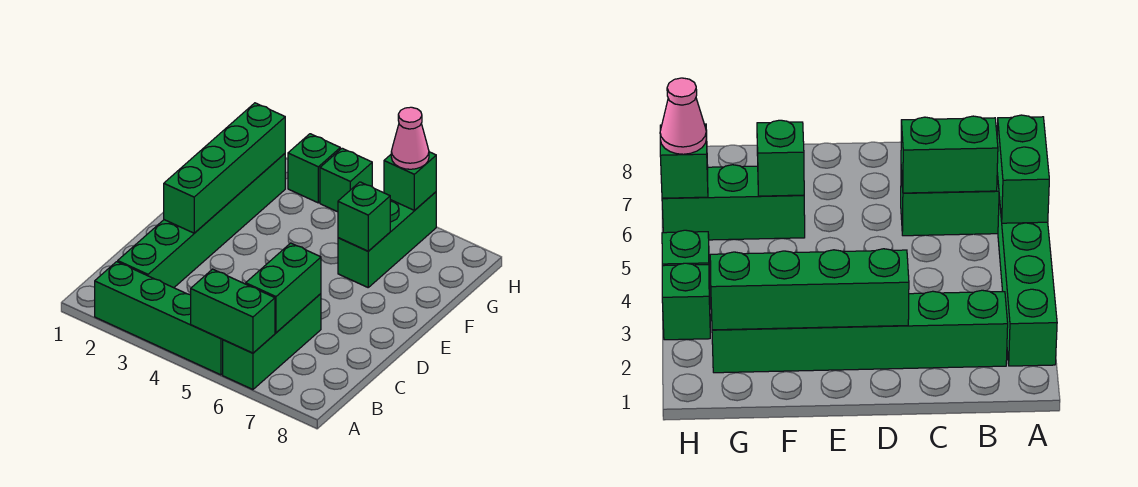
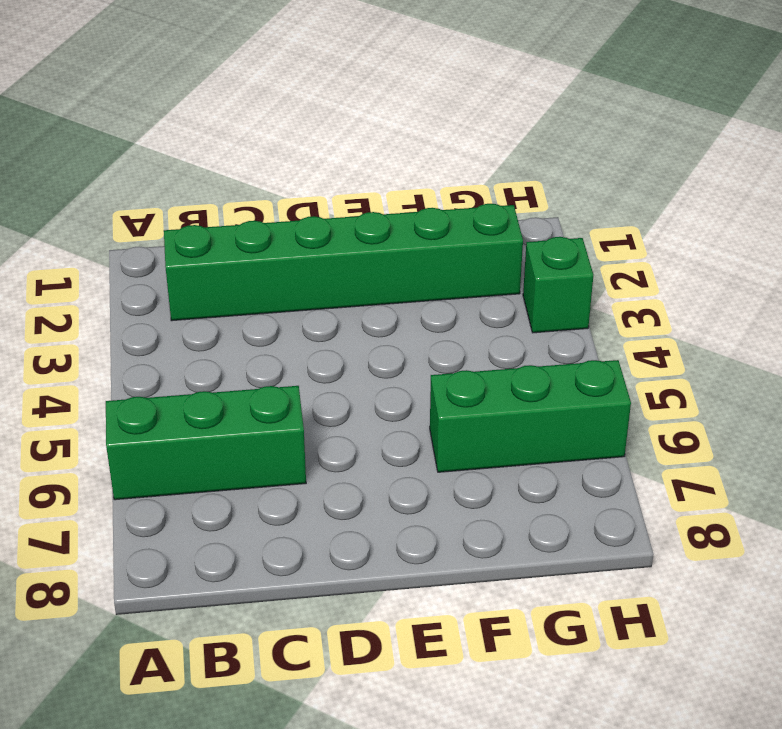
none -> green brick A2:A5 level 1
none -> green brick H4 level 1
none -> green brick A5:A6 level 2

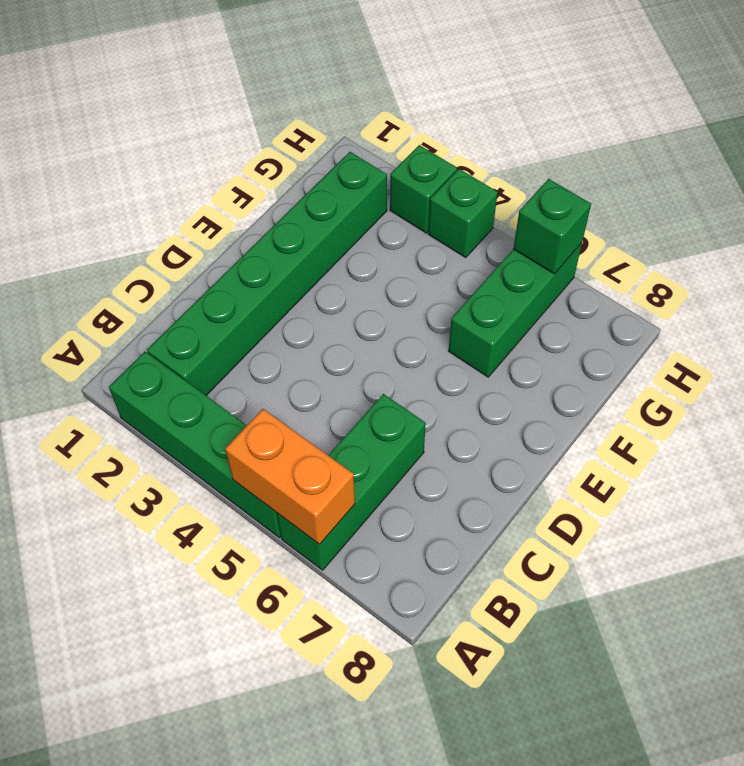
orange brick A5:A6 level 2 -> green brick A5:A6 level 2
none -> green brick B6:C6 level 2
none -> green brick D2:G2 level 2
none -> green brick F6 level 2

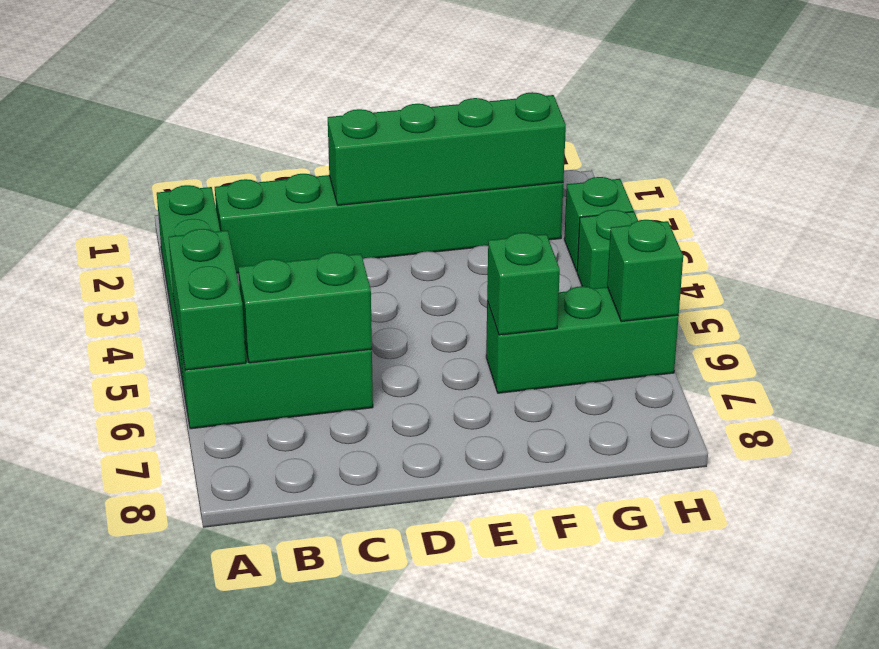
none -> pink cone H6 level 3

